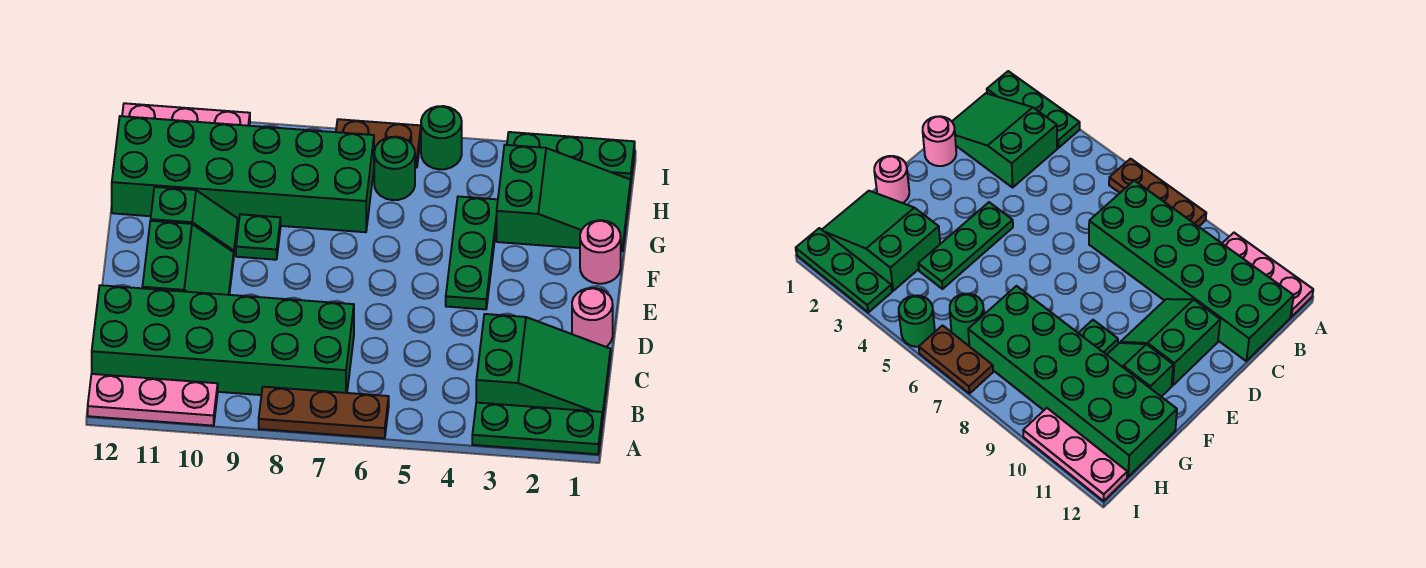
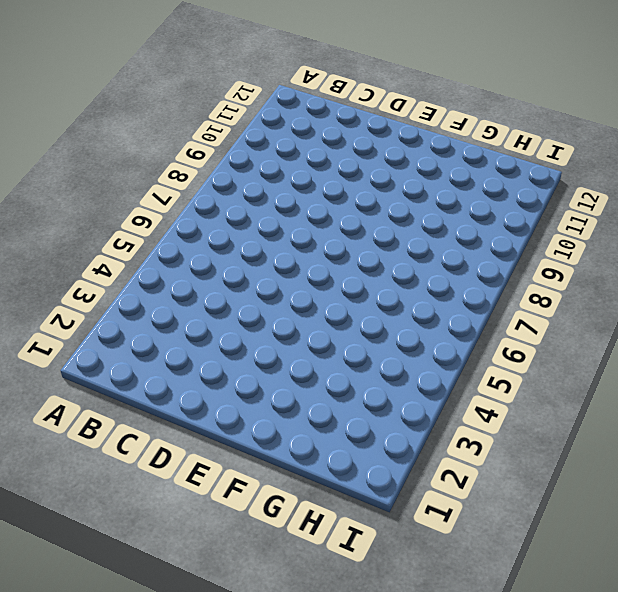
none -> green plate A1:A3 level 1
none -> brown plate A6:A8 level 1
none -> pink plate A10:A12 level 1

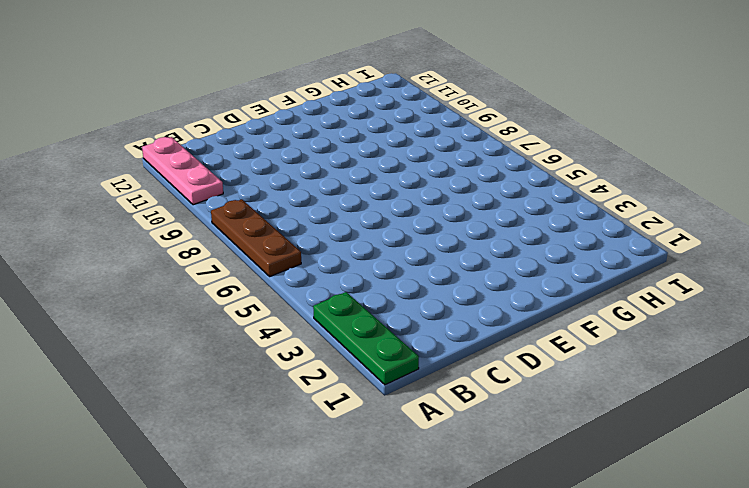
none -> green slope B1:C3 level 1 top 3
none -> green brick B7:C12 level 1
none -> pink round brick D1 level 1

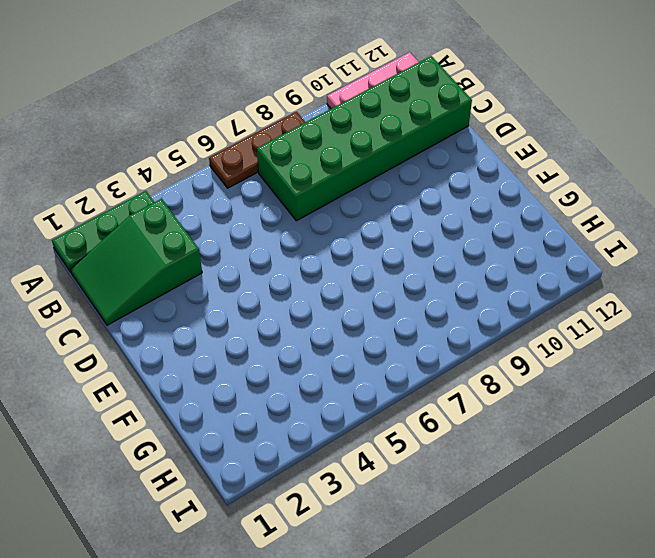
none -> pink round brick D1 level 1
none -> green slope D10:E11 level 1 top 11
none -> green plate E4:G4 level 1

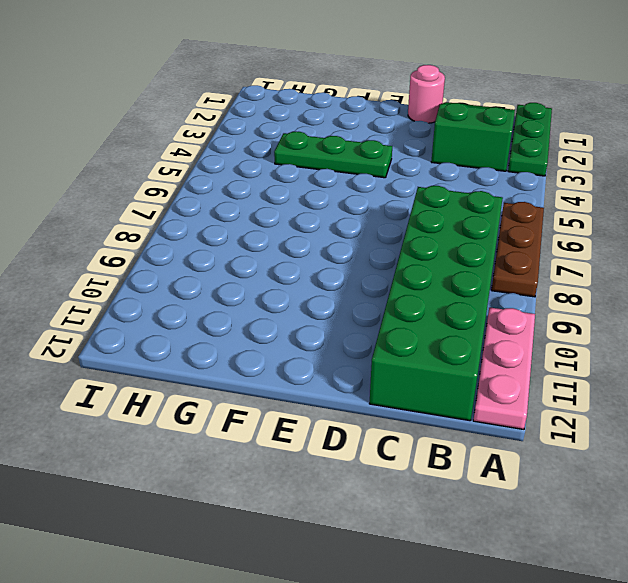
none -> green slope D10:E11 level 1 top 11
none -> pink round brick F1 level 1
none -> green plate F9 level 1

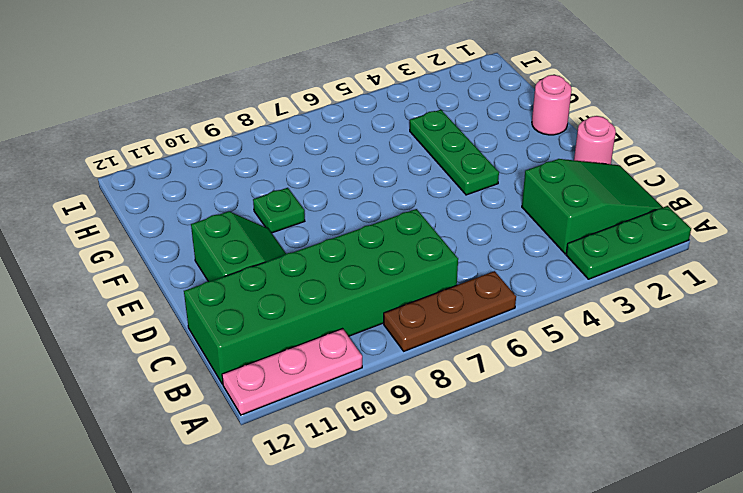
none -> green slope F10:F11 level 1 top 11
none -> green slope G1:H3 level 1 top 3
none -> green brick G7:H12 level 1

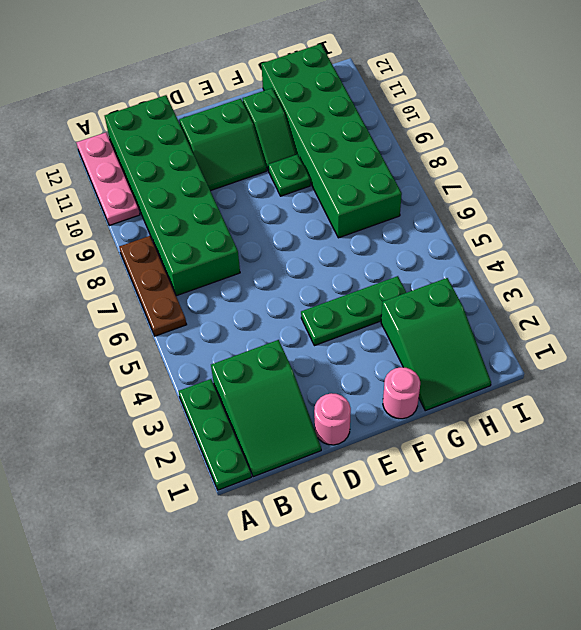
none -> green round brick H6 level 1
none -> green plate I1:I3 level 1
none -> green round brick I5 level 1

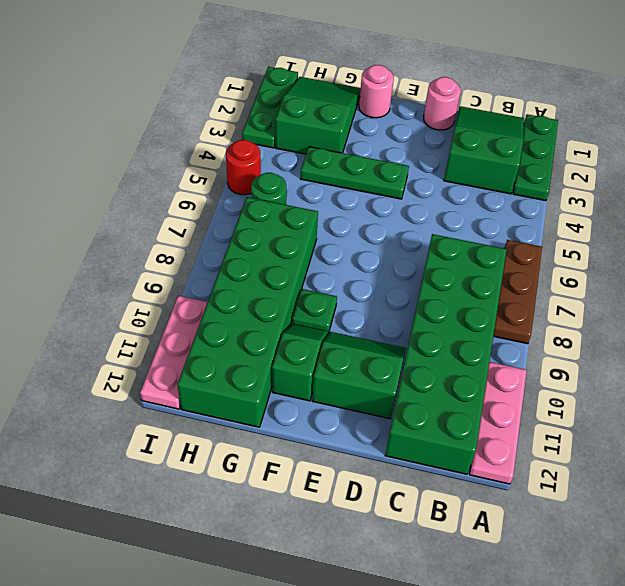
red round brick I5 level 1 -> green round brick I5 level 1
none -> brown plate I6:I7 level 1

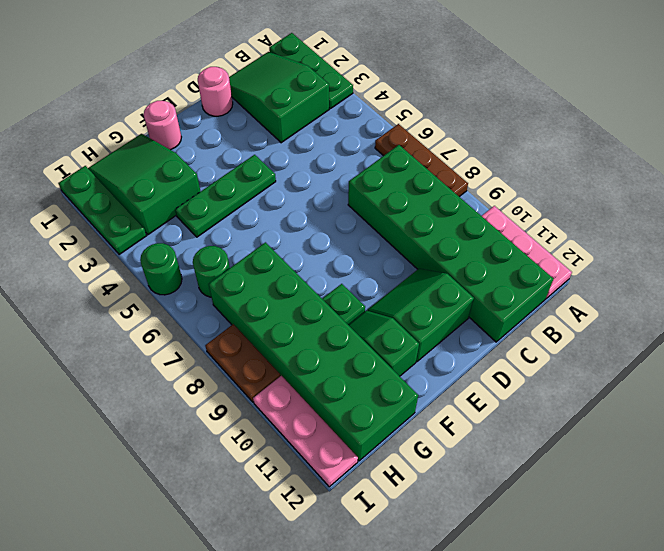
brown plate I8:I9 level 1 -> brown plate I6:I7 level 1

